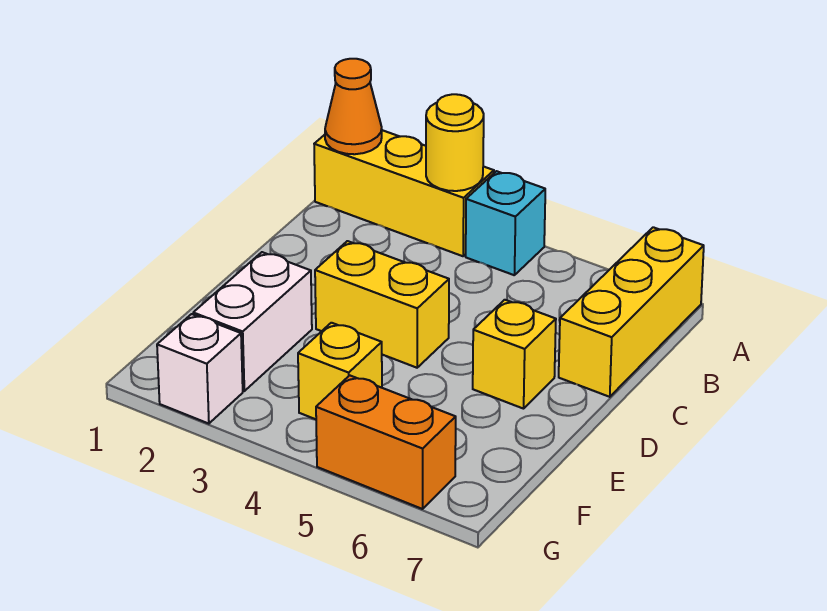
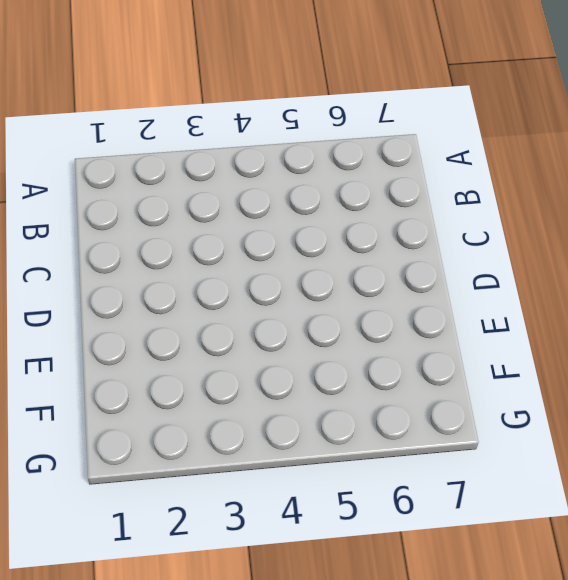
none -> yellow brick A1:A3 level 1
none -> cyan brick A4 level 1

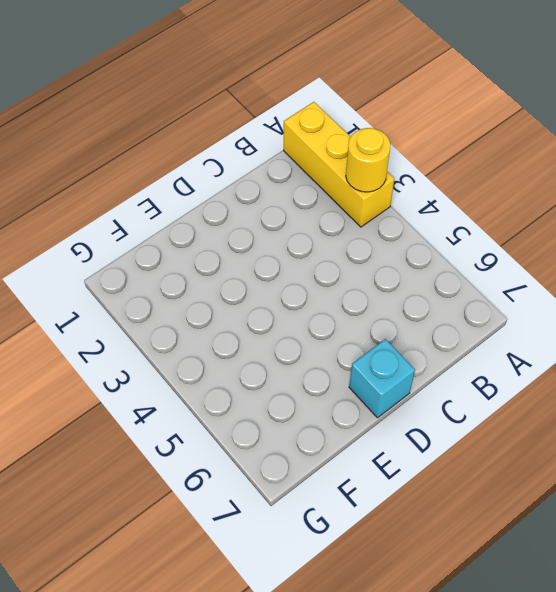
cyan brick D7 level 1 -> cyan brick A4 level 1
none -> yellow brick A7:C7 level 1
none -> yellow brick D3:D4 level 1

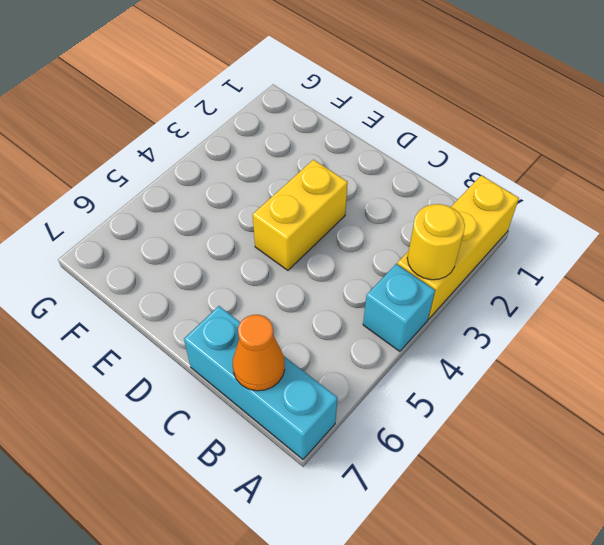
cyan brick A7:C7 level 1 -> yellow brick A7:C7 level 1
orange cone B7 level 2 -> orange cone A1 level 2
none -> yellow brick D6 level 1
none -> white brick E2:F2 level 1

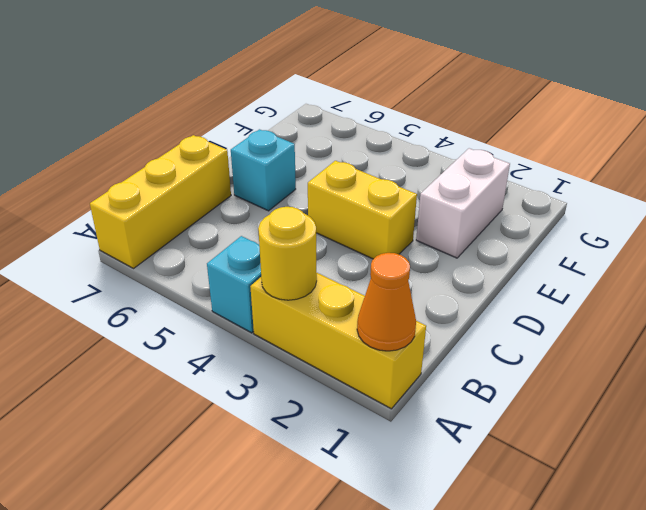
cyan brick D6 level 1 -> yellow brick D6 level 1
none -> yellow brick F4 level 1
none -> white brick G2 level 1

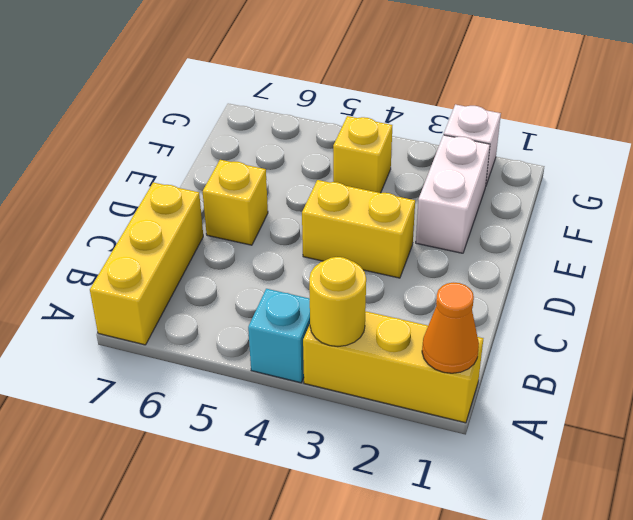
none -> orange brick G5:G6 level 1

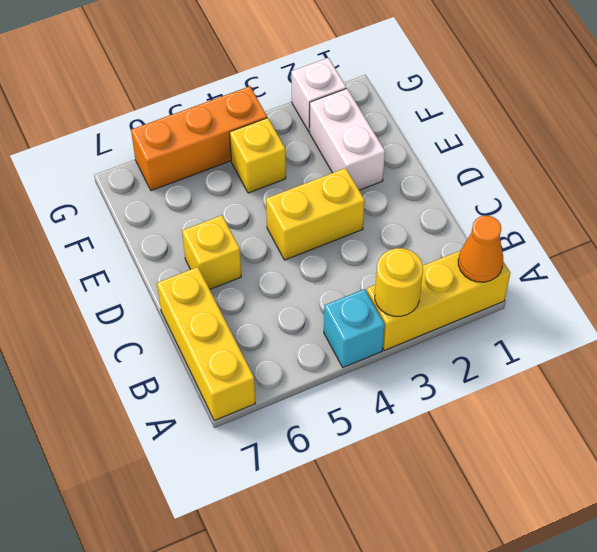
orange brick G4:G6 level 1 -> orange brick G5:G6 level 1

